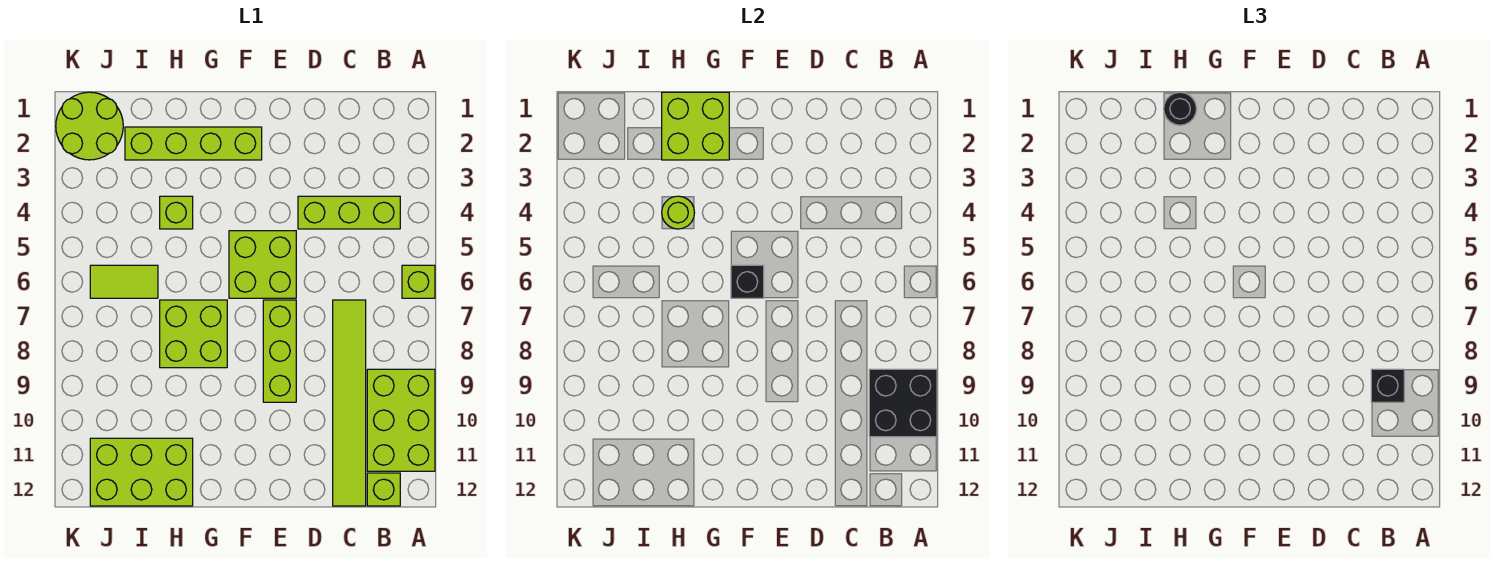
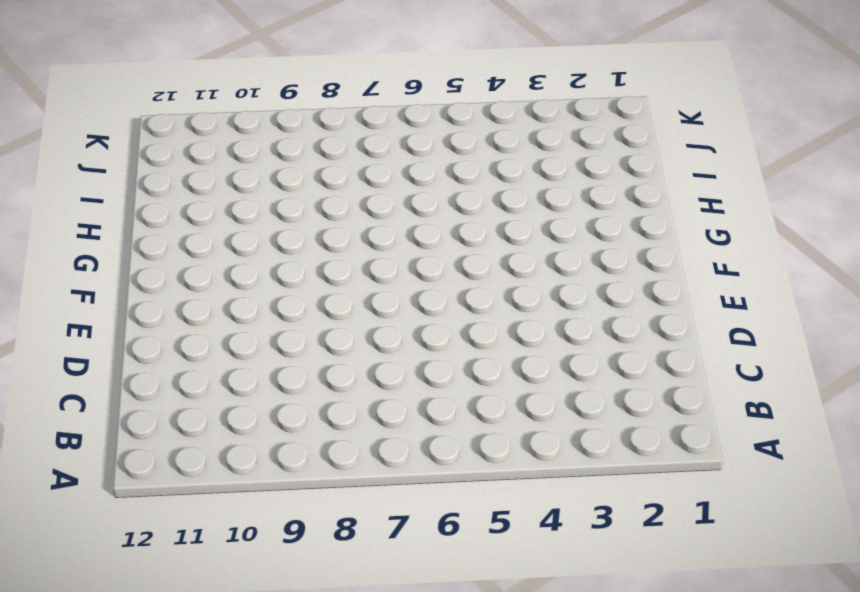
none -> lime brick A6 level 1
none -> lime brick A9:B11 level 1
none -> lime brick B4:D4 level 1

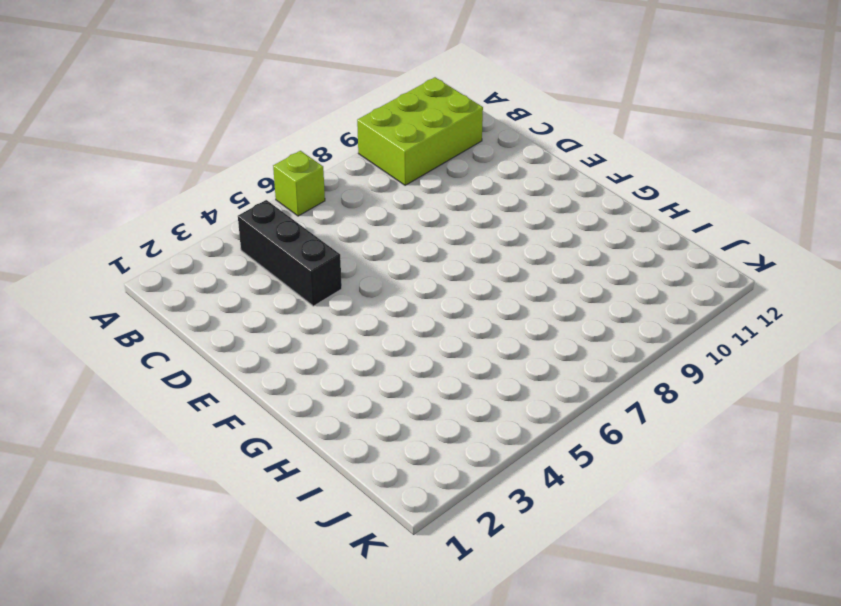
black brick B4:D4 level 1 -> lime brick B4:D4 level 1
none -> lime brick B12 level 1
none -> lime tile C7:C12 level 1
none -> lime brick E5:F6 level 1

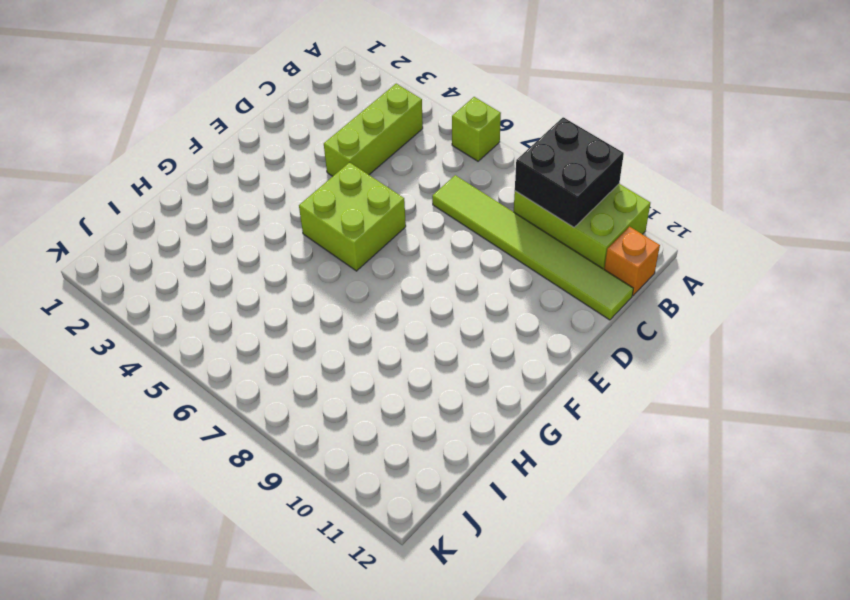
orange brick B12 level 1 -> lime brick B12 level 1
none -> lime brick E7:E9 level 1
none -> lime brick F2:I2 level 1
none -> lime brick G7:H8 level 1

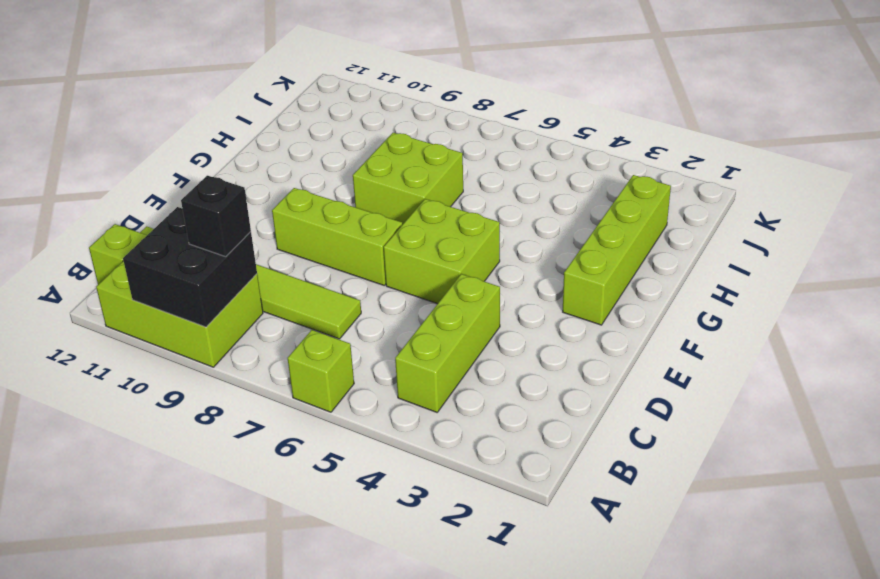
none -> lime brick H4 level 1
none -> lime brick H11:J12 level 1
none -> lime tile I6:J6 level 1

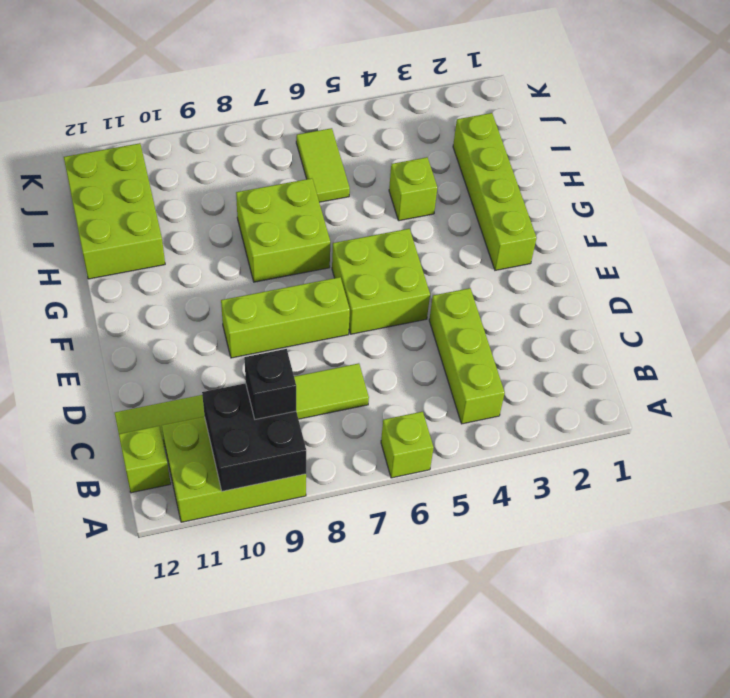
none -> lime round brick J1:K2 level 1
none -> black brick F6 level 2
none -> lime brick G1:H2 level 2

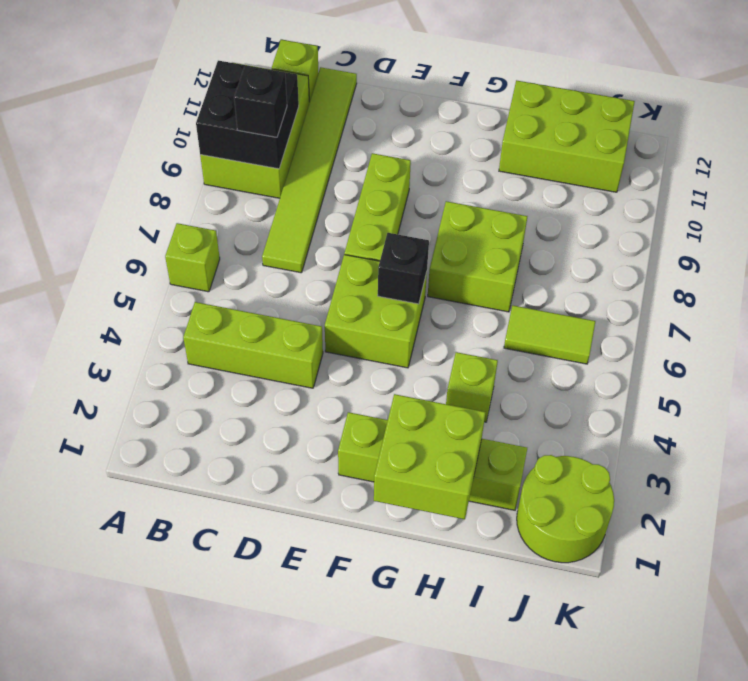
none -> lime round brick H4 level 2
none -> black round brick H1 level 3

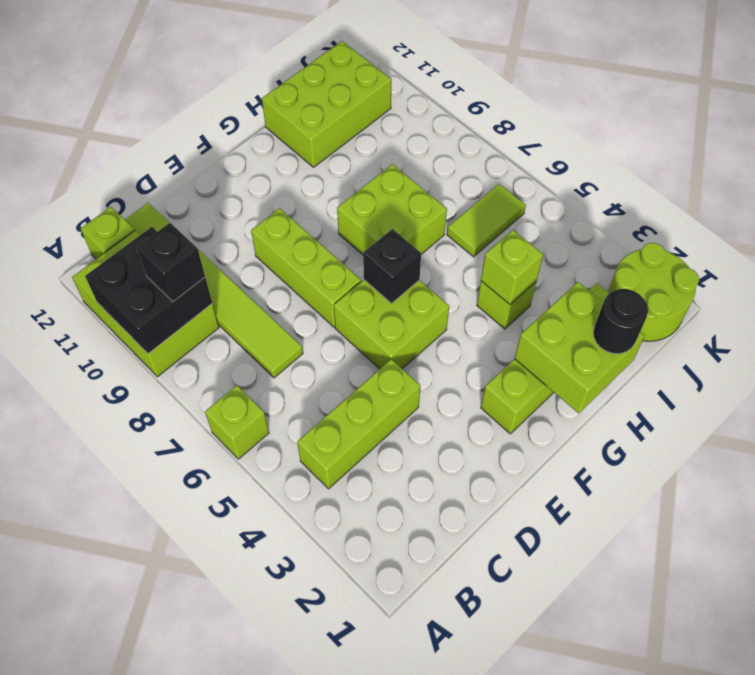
lime brick H4 level 2 -> lime round brick H4 level 2

